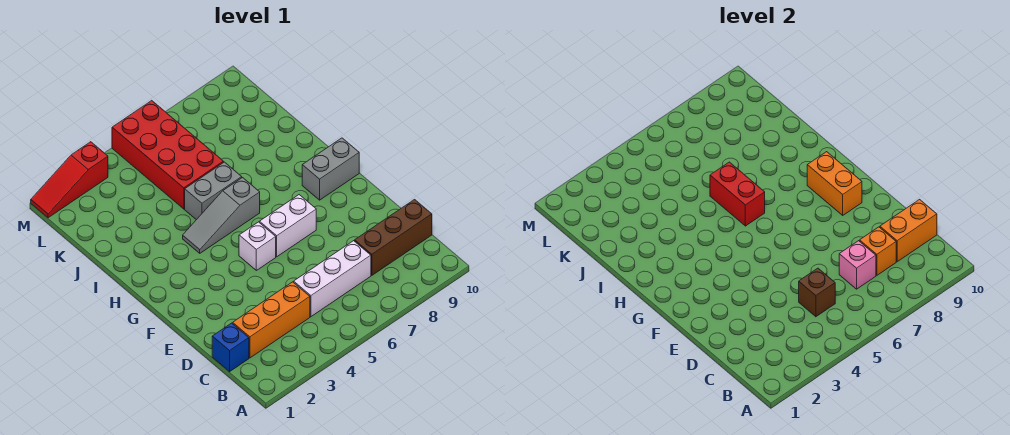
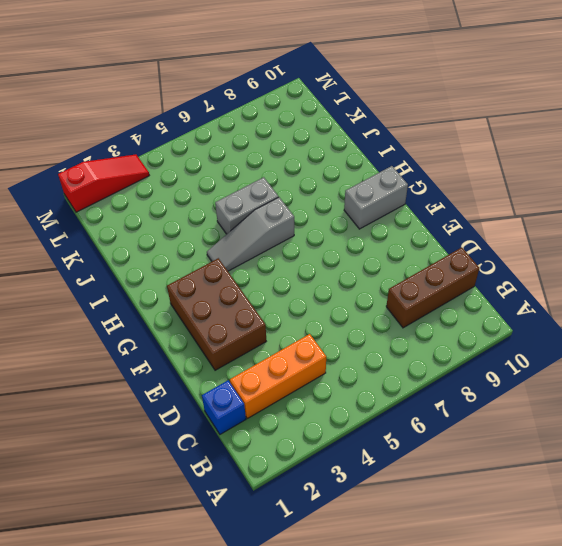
brown brick E2:G3 level 1 -> none
red slope M1:M3 level 1 top 1 -> red slope M1:M3 level 1 top 3
none -> white brick C5:C7 level 1
none -> white brick F5 level 1
none -> white brick F6:F7 level 1

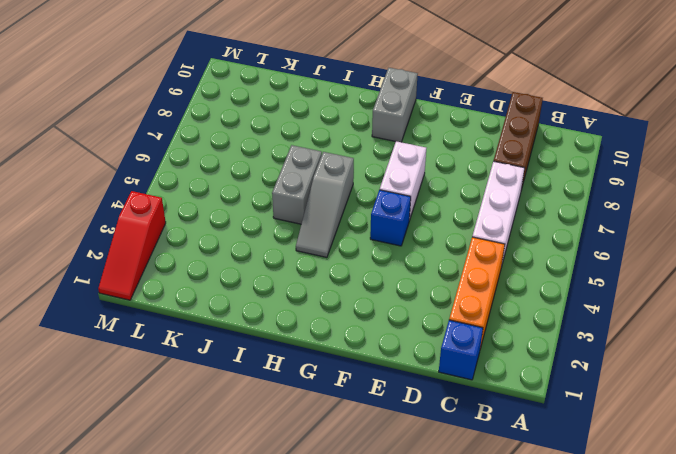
blue brick F5 level 1 -> white brick F5 level 1
none -> red brick J5:M6 level 1
none -> brown brick C5 level 2
none -> pink brick C7 level 2

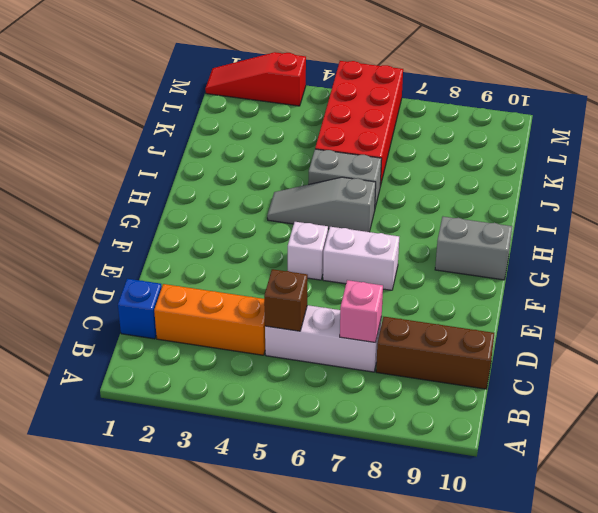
none -> orange brick C8 level 2
none -> orange brick C9:C10 level 2
none -> orange brick F9:G9 level 2

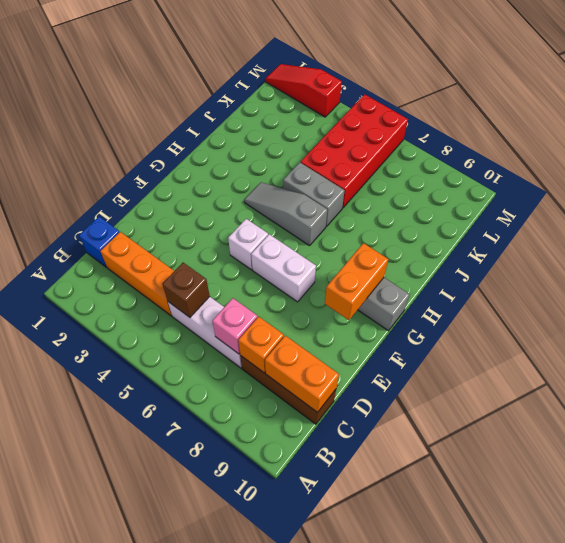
none -> red brick H6:I6 level 2

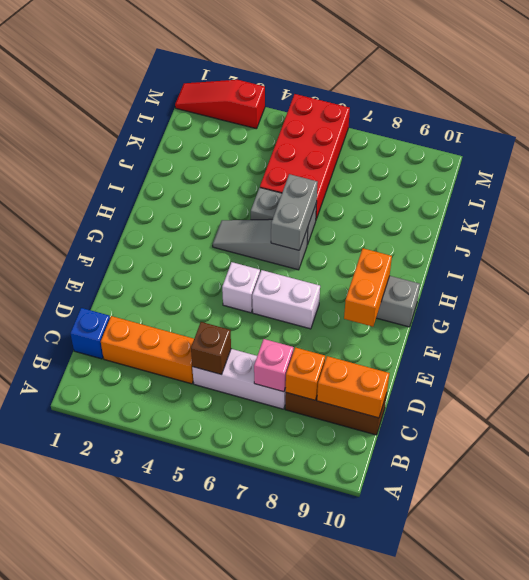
grey brick H6:I6 level 2 -> red brick H6:I6 level 2

